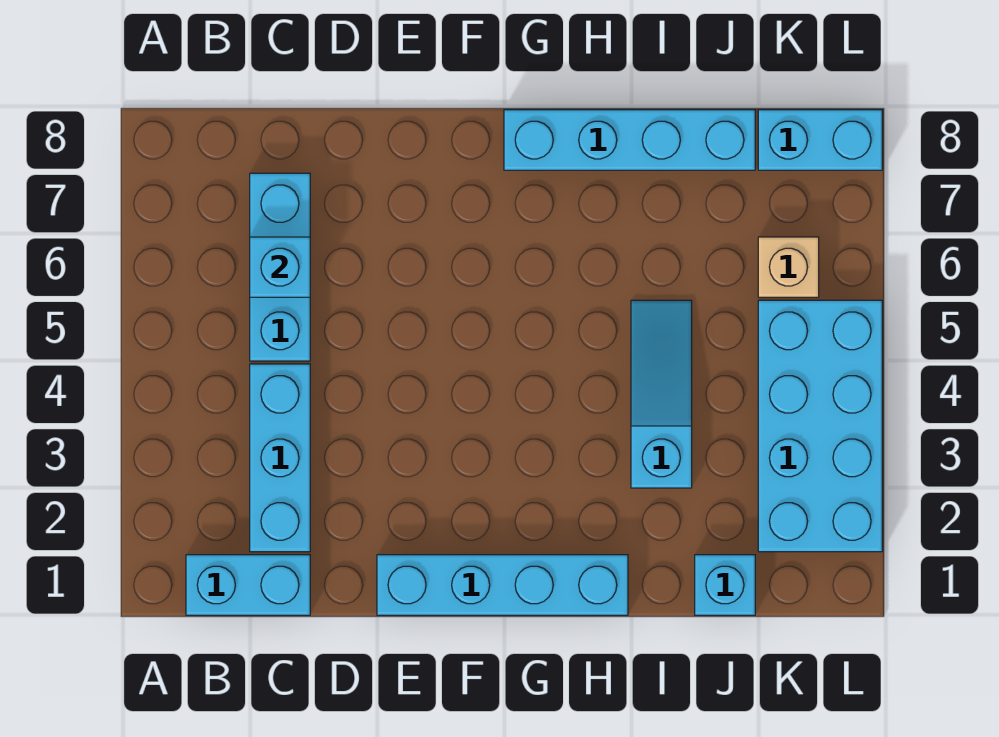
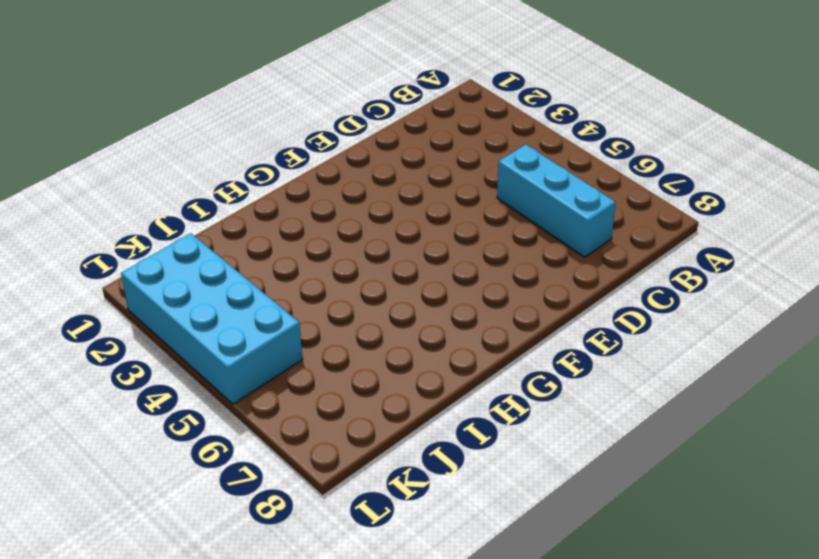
none -> cyan brick B1:C1 level 1
none -> cyan brick C2:C4 level 1

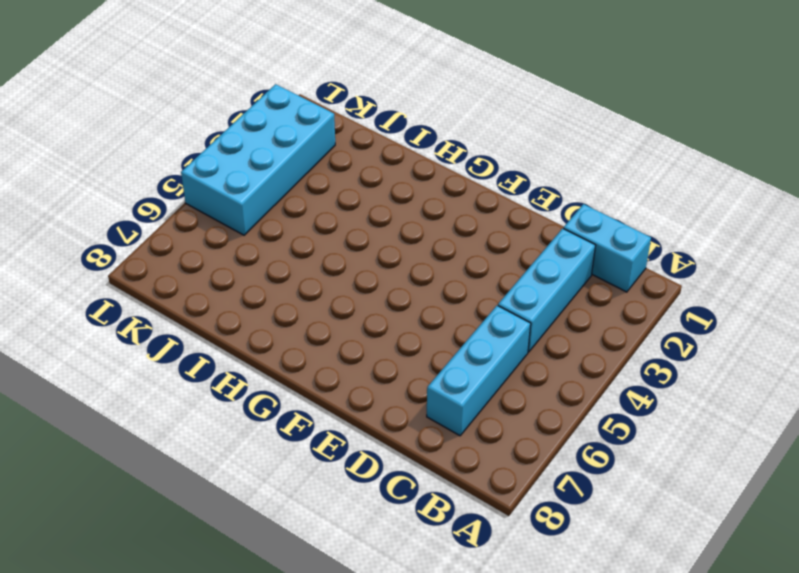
none -> cyan brick E1:H1 level 1
none -> cyan brick G8:J8 level 1

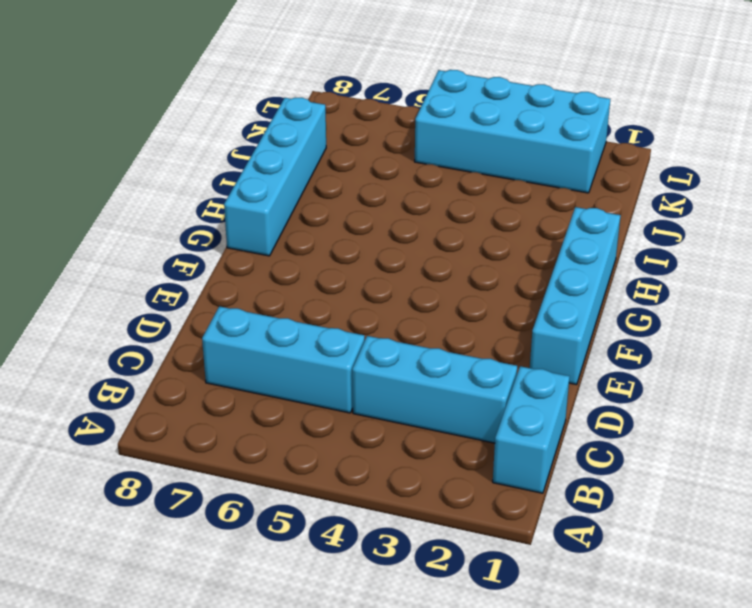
none -> cyan slope I3:I5 level 1 top 3
none -> cyan brick J1 level 1

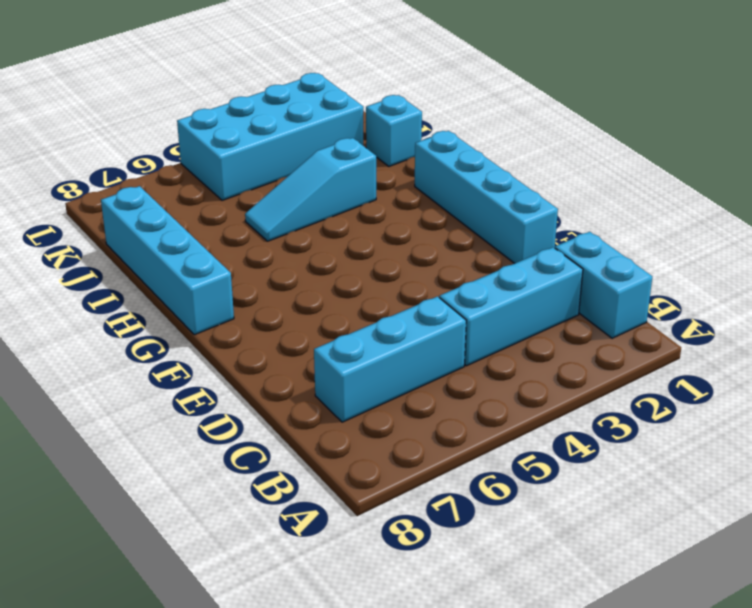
none -> tan brick K6 level 1
none -> cyan brick K8:L8 level 1

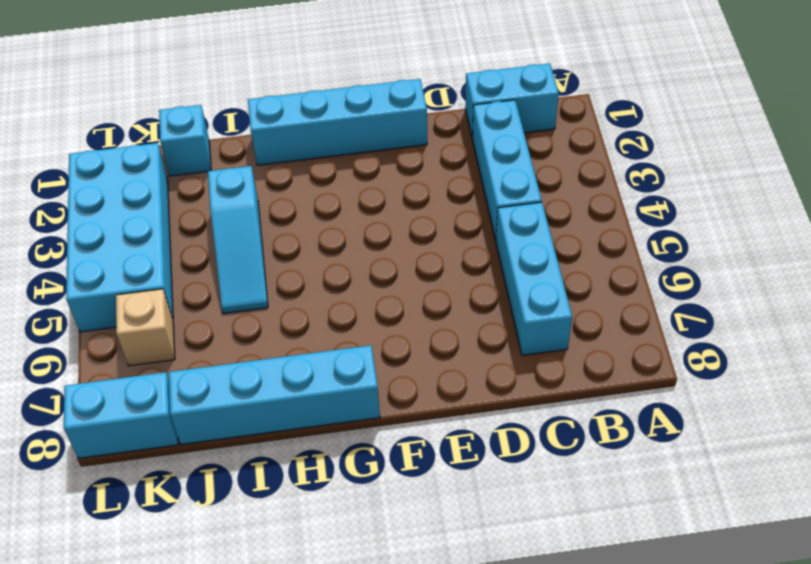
none -> cyan brick C6 level 2

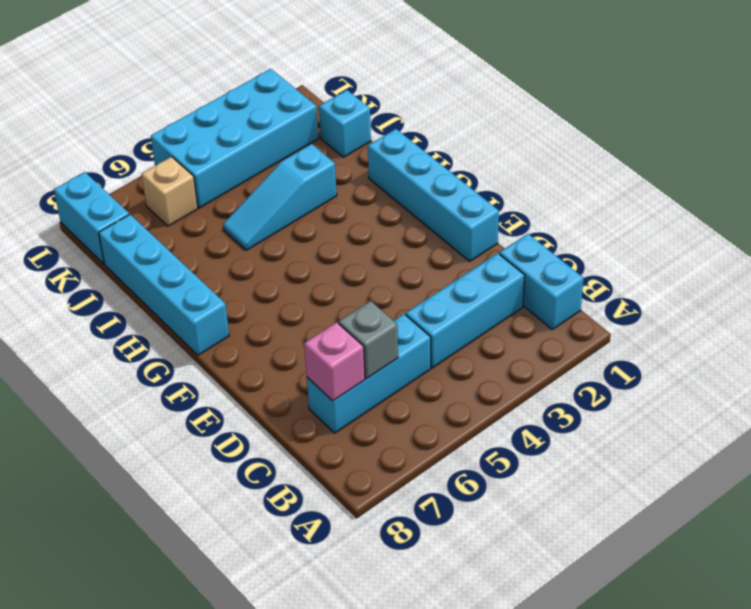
grey brick C6 level 2 -> cyan brick C6 level 2
pink brick C7 level 2 -> none

